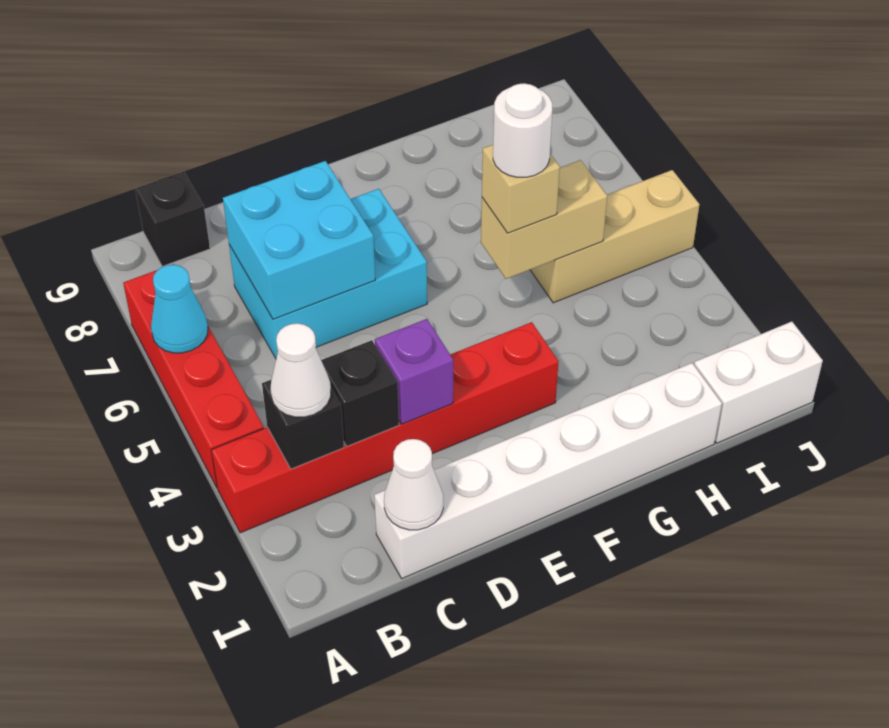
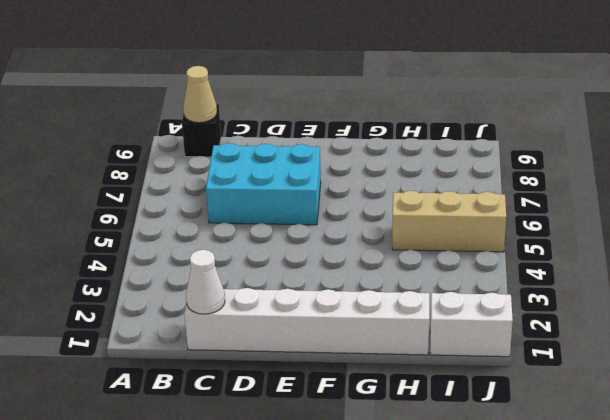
tan cone B9 level 2 -> none
none -> red brick A3:F3 level 1
none -> red brick A4:A7 level 1
none -> cyan cone A6 level 2

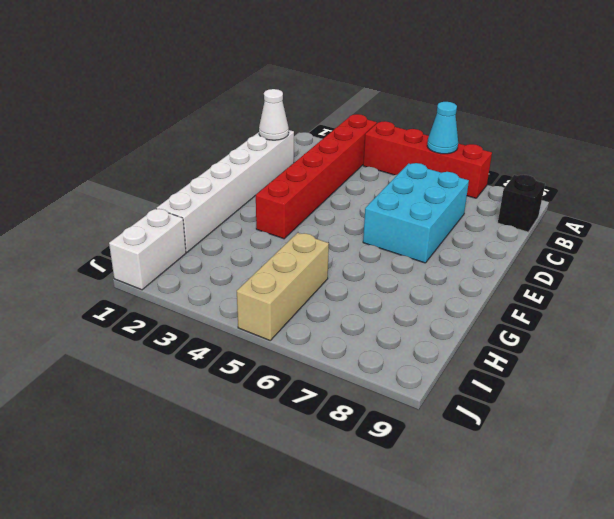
none -> black brick B3 level 2
none -> black brick C3 level 2
none -> cyan brick C6:D7 level 2

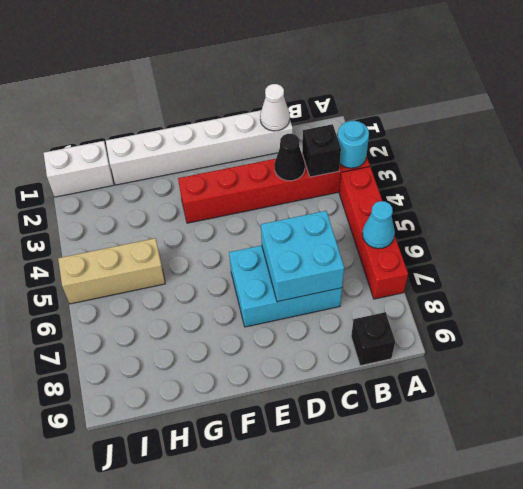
cyan round brick A3 level 2 -> none
black cone C3 level 2 -> black brick C3 level 2
none -> purple brick D3 level 2
none -> tan brick G5:H5 level 2
none -> white cone B3 level 3

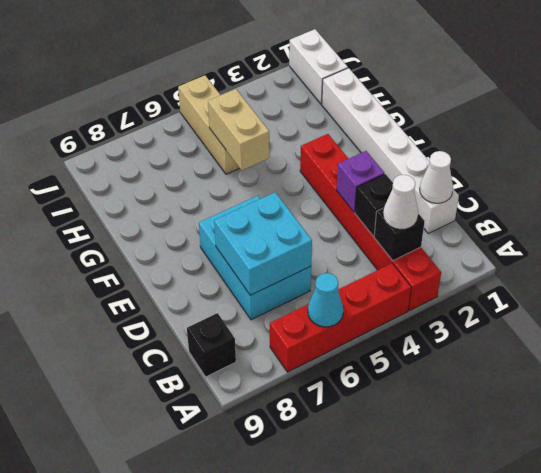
none -> tan brick G5 level 3
none -> white round brick G5 level 4

